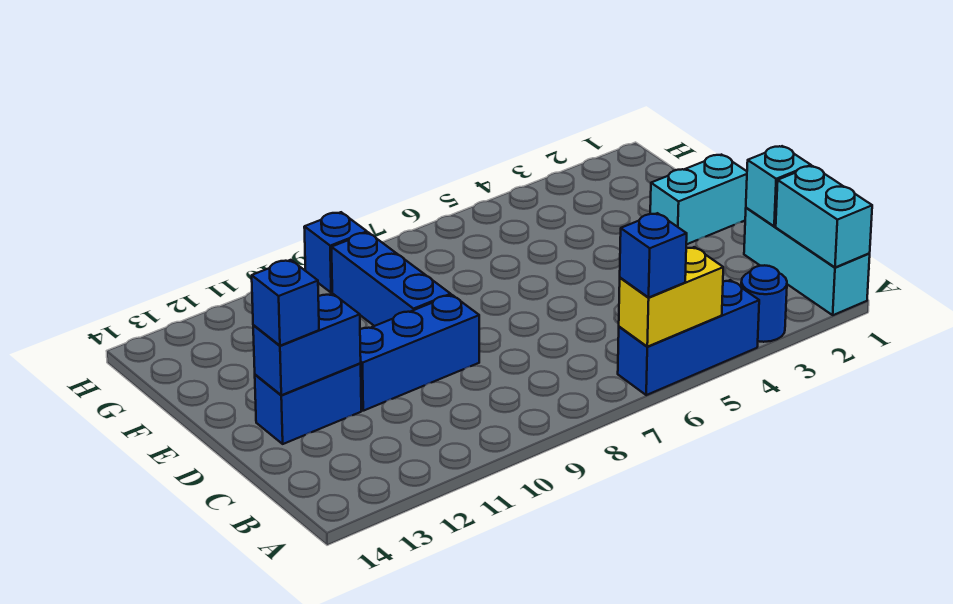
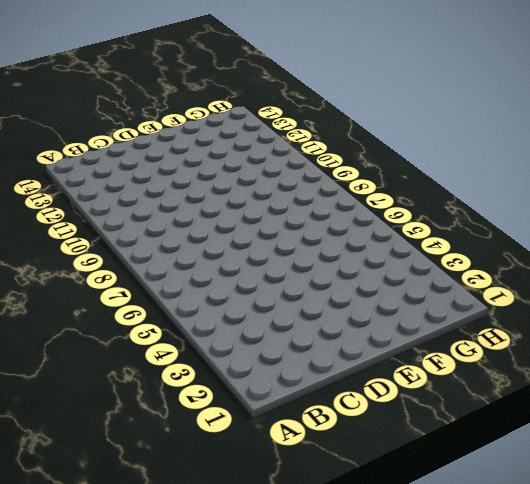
none -> cyan brick A1:C1 level 1
none -> blue round brick A3 level 1
none -> blue brick A4:A6 level 1

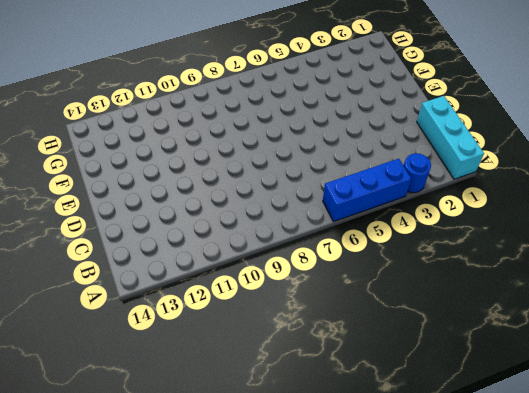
none -> blue brick D9:D11 level 1
none -> blue brick D12:D13 level 1
none -> cyan brick E1:E2 level 1

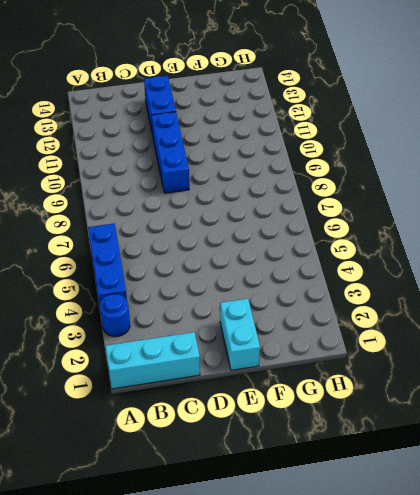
none -> blue brick E9:G9 level 1
none -> blue brick H9 level 1
none -> cyan brick A1:B1 level 2

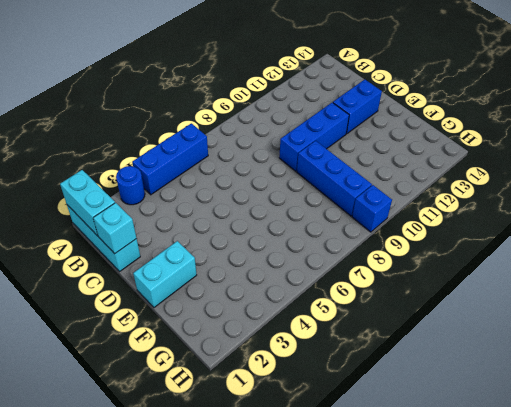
none -> yellow brick A5:A6 level 2
none -> blue brick D12:D13 level 2
none -> blue brick A6 level 3

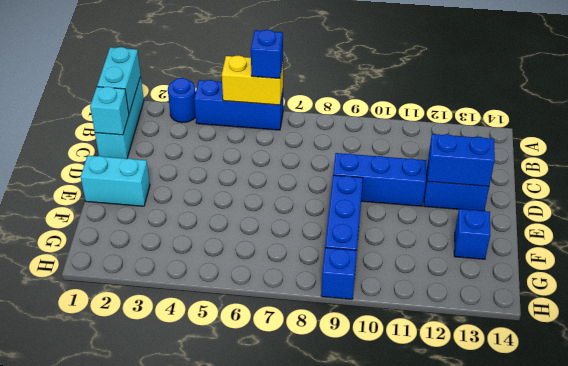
blue brick F13 level 1 -> blue brick D13 level 3

